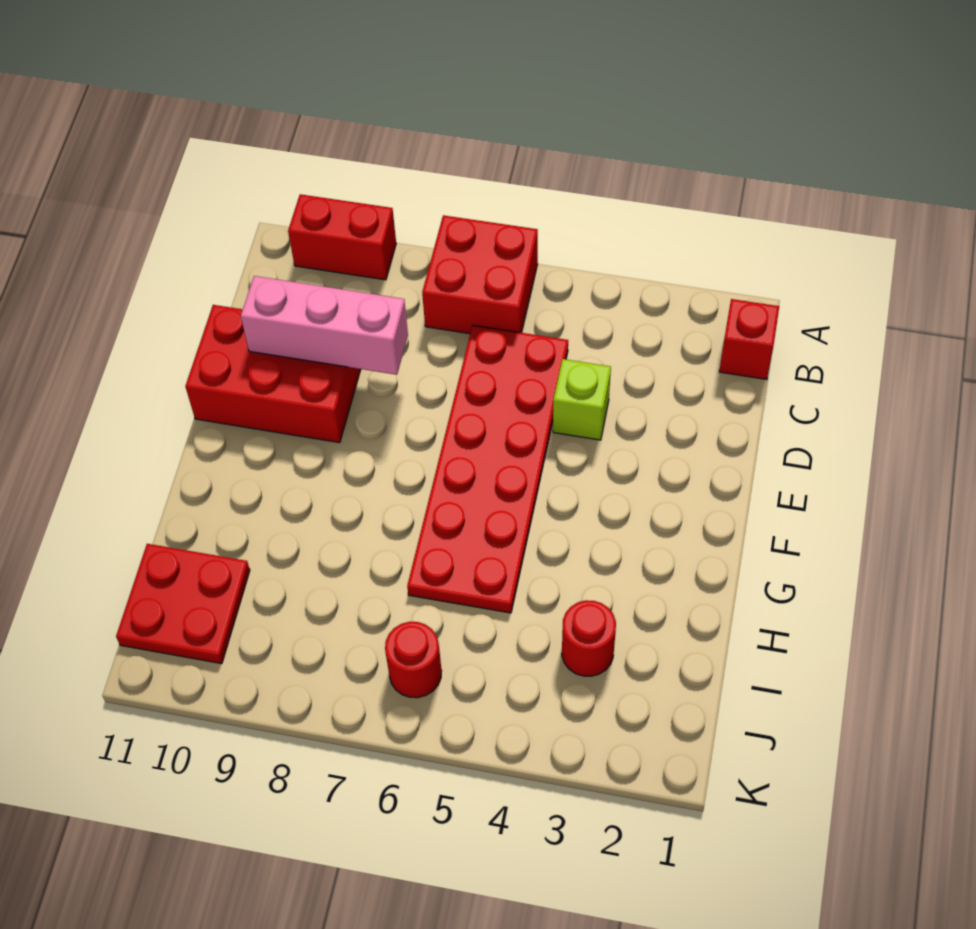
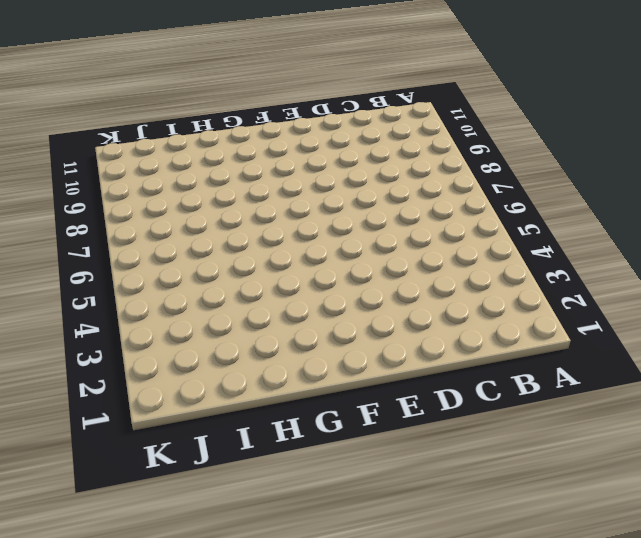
none -> red brick A6:B7 level 1
none -> red brick A9:A10 level 1

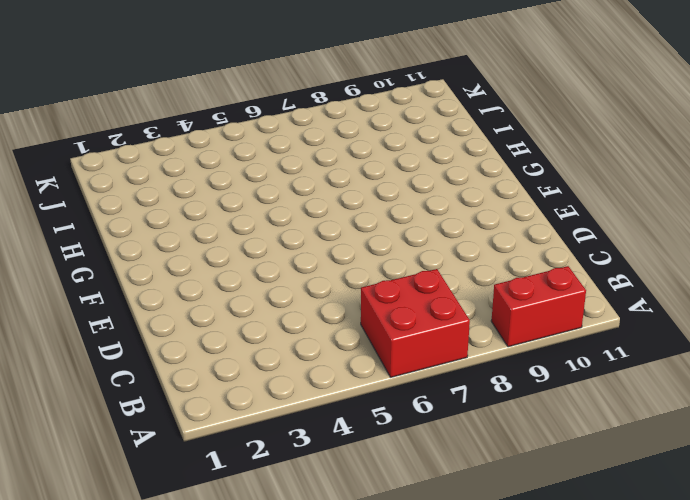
none -> red brick B1 level 1
none -> red plate C5:H6 level 1

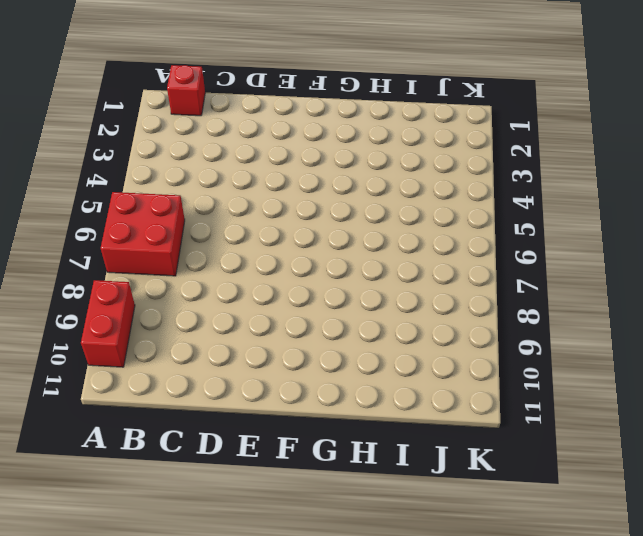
none -> red plate C5:H6 level 1
none -> lime brick D4 level 1

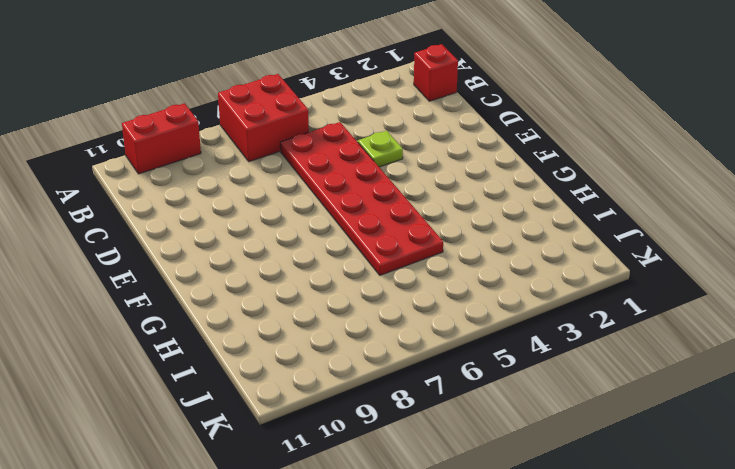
lime plate D4 level 1 -> lime brick D4 level 1
none -> red brick D9:E11 level 1
none -> red round brick I3 level 1

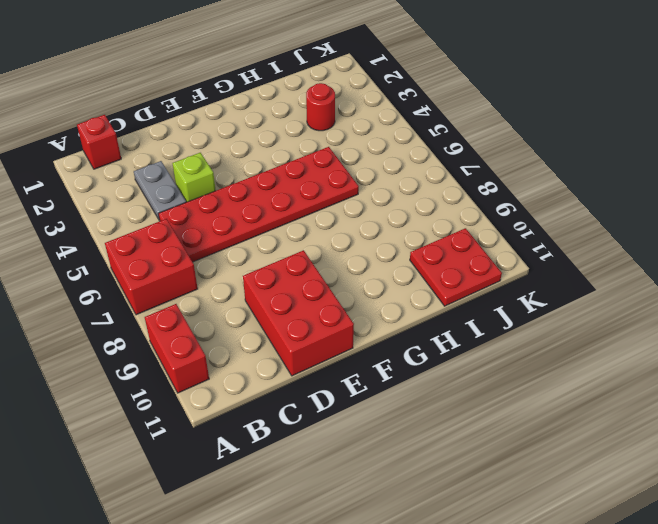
grey plate C3:C4 level 1 -> none
none -> red round brick J6 level 1
none -> pink brick D8:D10 level 2

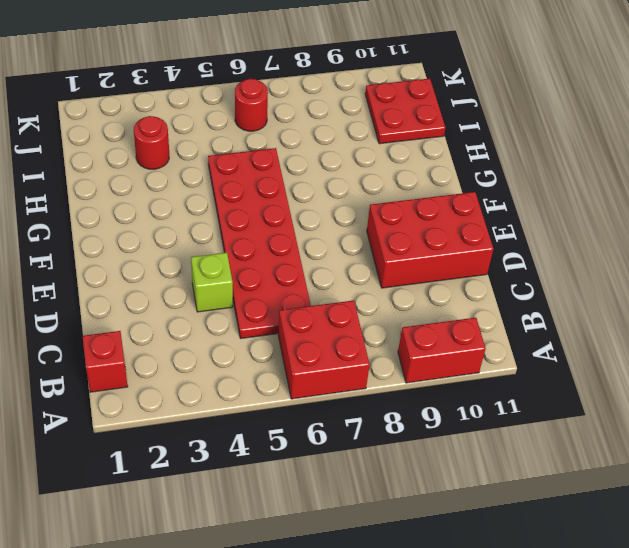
none -> pink brick D8:D10 level 2

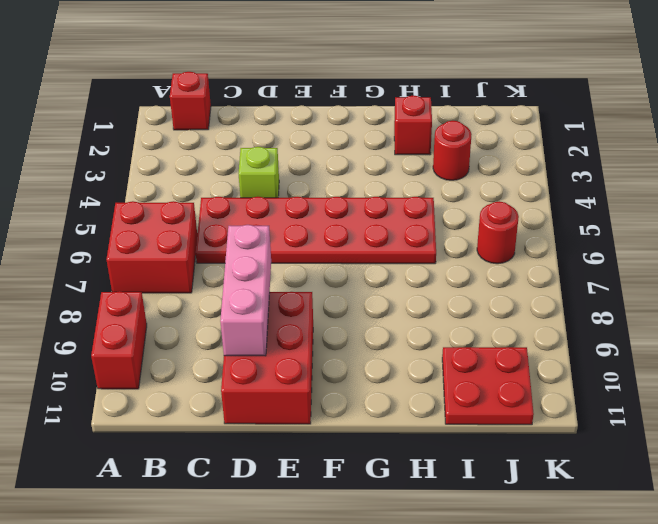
red brick H2 level 1 -> none

